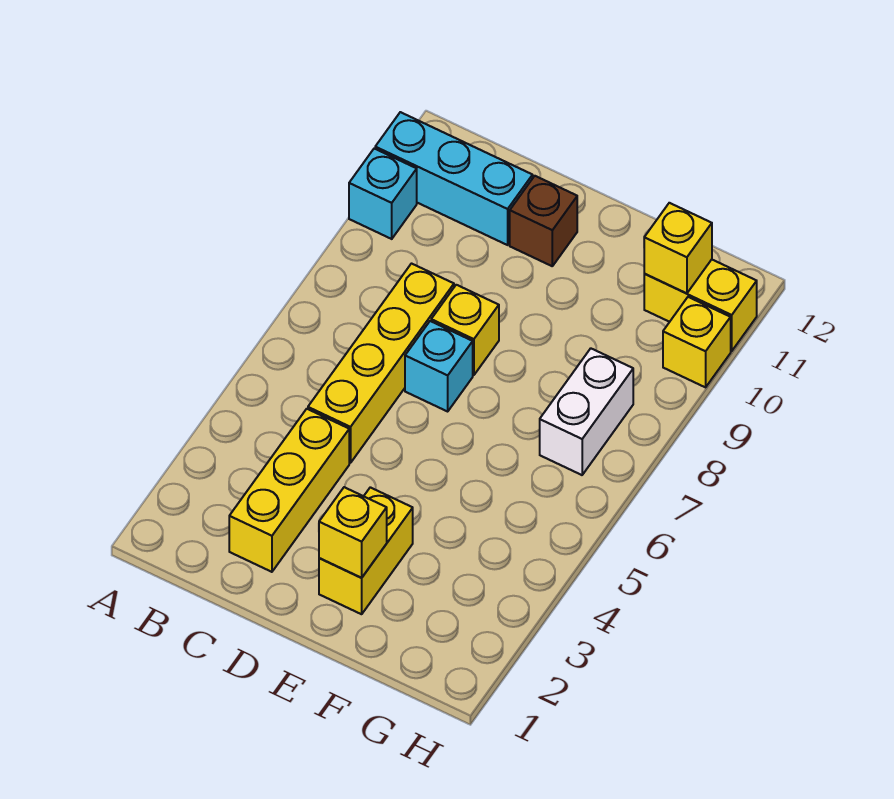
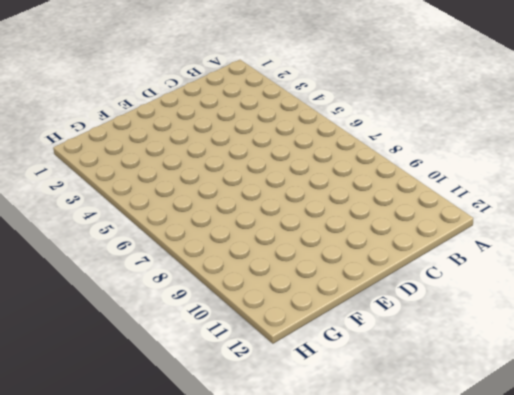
none -> cyan brick A10 level 1
none -> cyan brick A11:C11 level 1
none -> yellow brick C2:C4 level 1

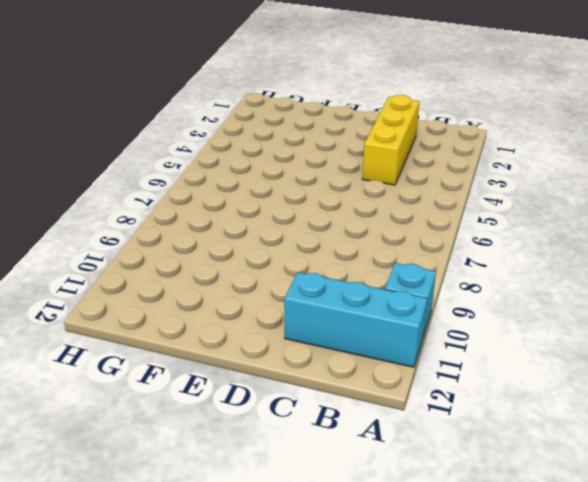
none -> yellow brick C5:C8 level 1
none -> cyan brick D7 level 1
none -> yellow brick D8 level 1

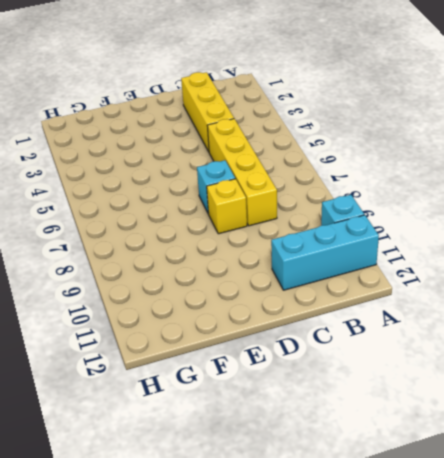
none -> brown brick D11 level 1
none -> yellow brick E2:E3 level 1
none -> white brick G7:G8 level 1

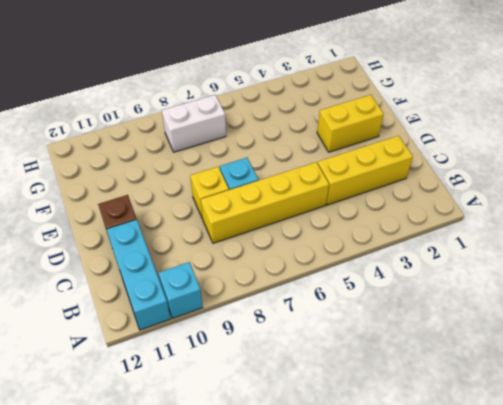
none -> yellow brick G11:H11 level 1
none -> yellow brick H10 level 1
none -> yellow brick E2 level 2

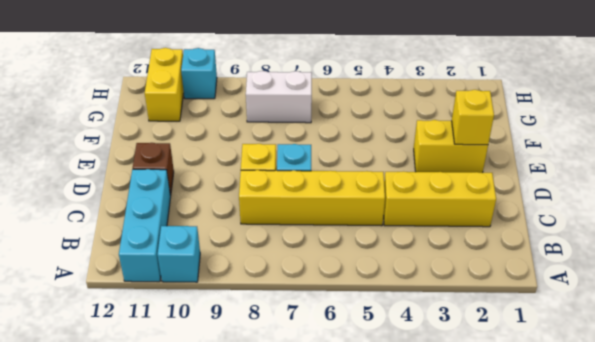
cyan brick H10 level 1 -> yellow brick H10 level 1
none -> yellow brick G11 level 2

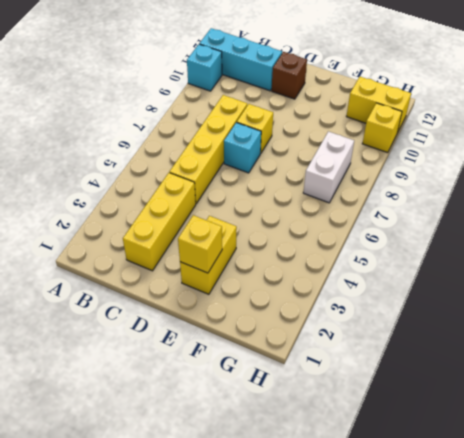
none -> yellow brick G11 level 2

